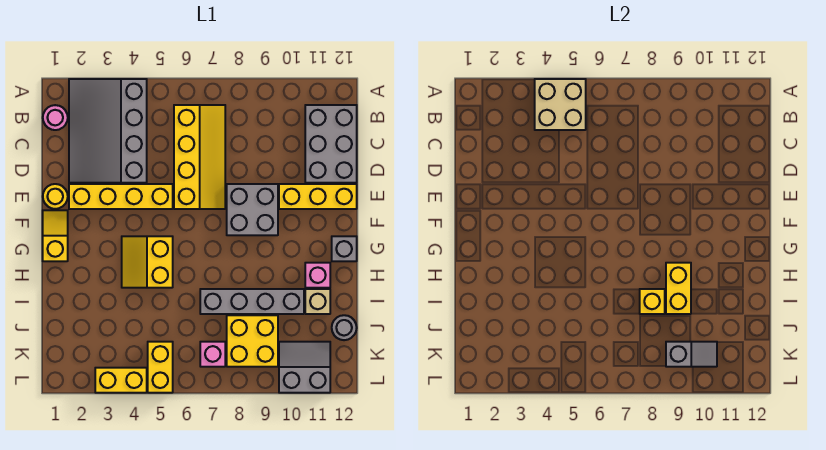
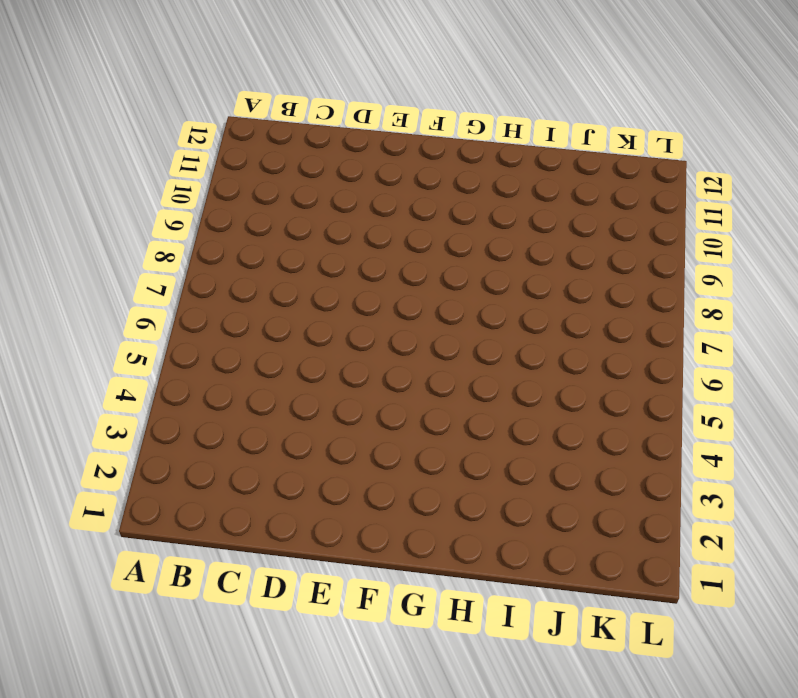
none -> grey slope A2:D4 level 1 top 4
none -> pink round brick B1 level 1
none -> yellow slope B6:E7 level 1 top 6

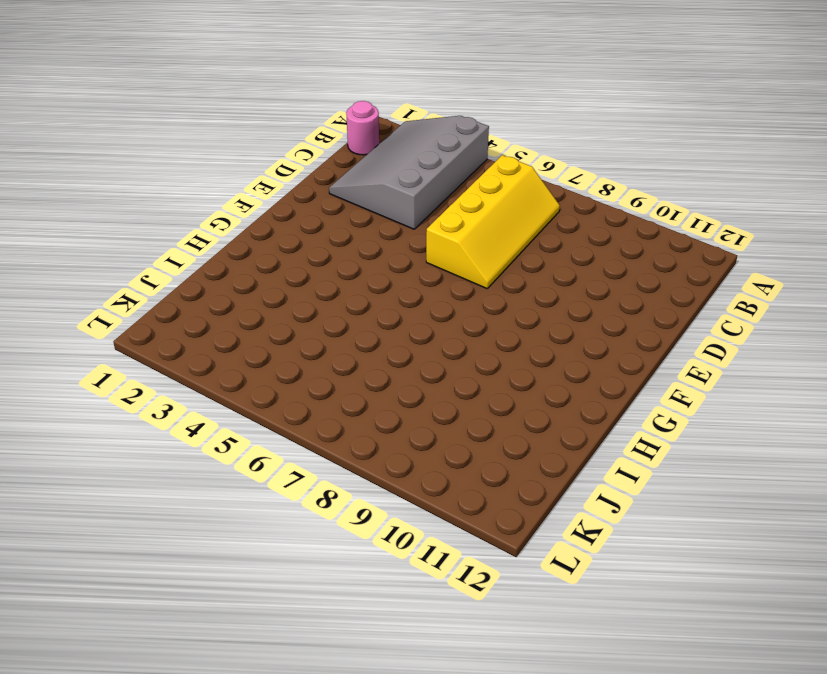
none -> grey brick B11:D12 level 1
none -> yellow round brick E1 level 1
none -> yellow brick E2:E5 level 1

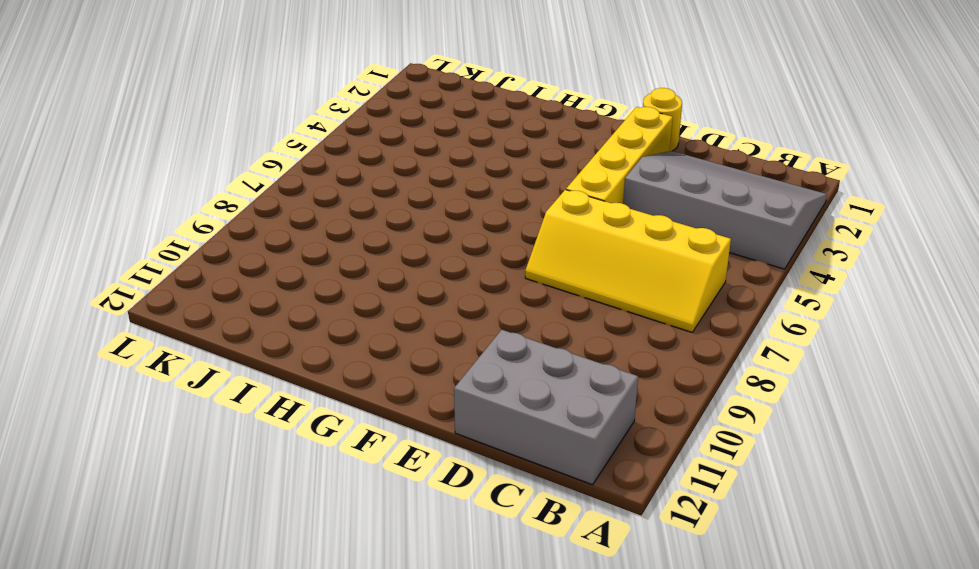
none -> pink round brick B1 level 1
none -> grey brick E8:F9 level 1
none -> yellow brick E10:E12 level 1

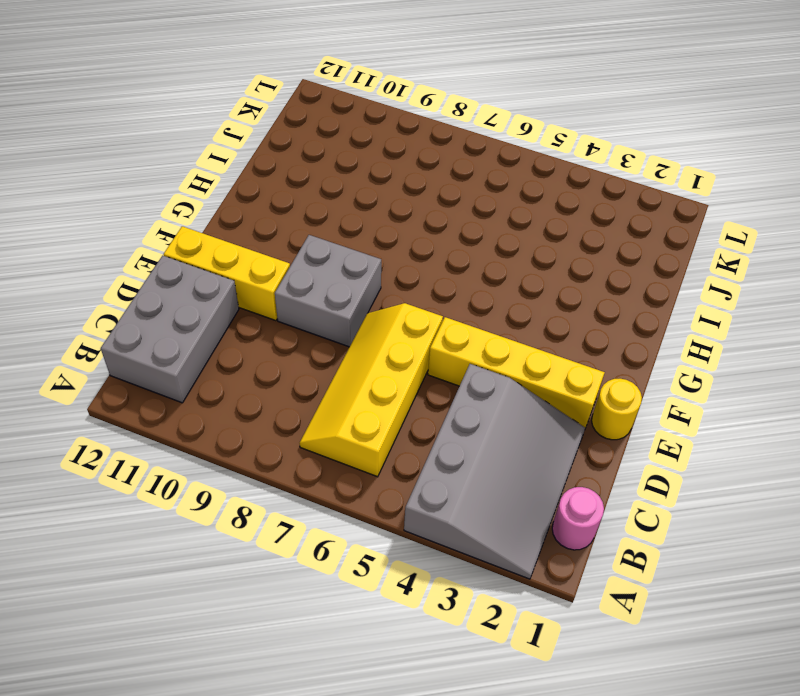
none -> yellow slope F1:G1 level 1 top G
none -> yellow slope G4:H5 level 1 top 5
none -> grey brick G12 level 1

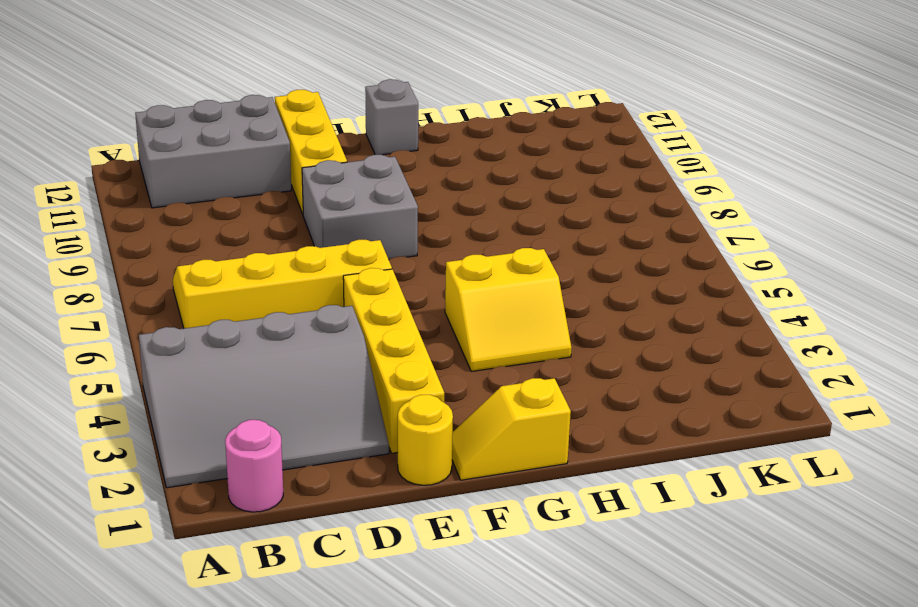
none -> pink brick H11 level 1
none -> grey brick I7:I10 level 1
none -> tan brick I11 level 1

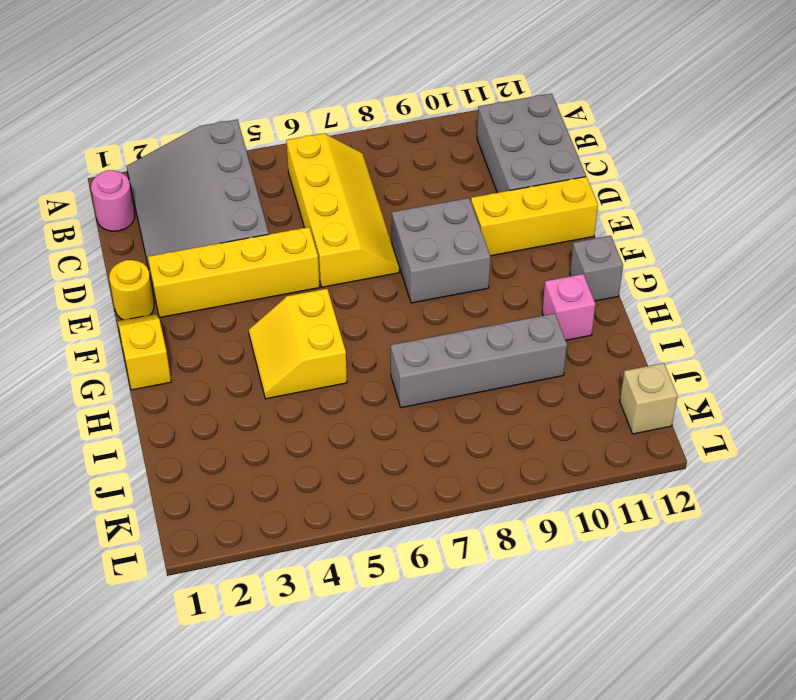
tan brick K12 level 1 -> tan brick I11 level 1
none -> yellow brick J8:K9 level 1
none -> grey round brick J12 level 1
none -> yellow brick K5:L5 level 1

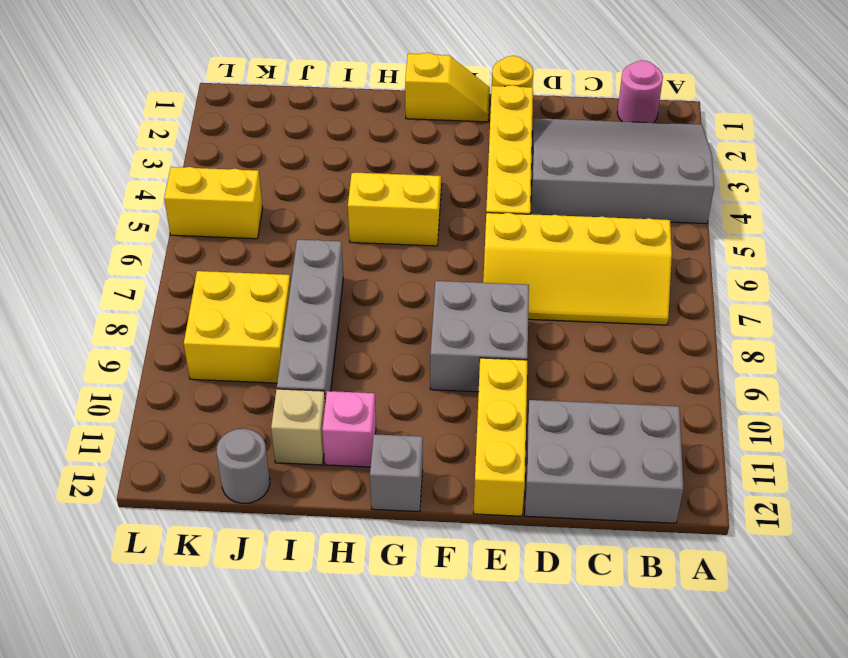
none -> pink brick K7 level 1
none -> grey slope K10:L11 level 1 top L
none -> yellow brick L3:L4 level 1

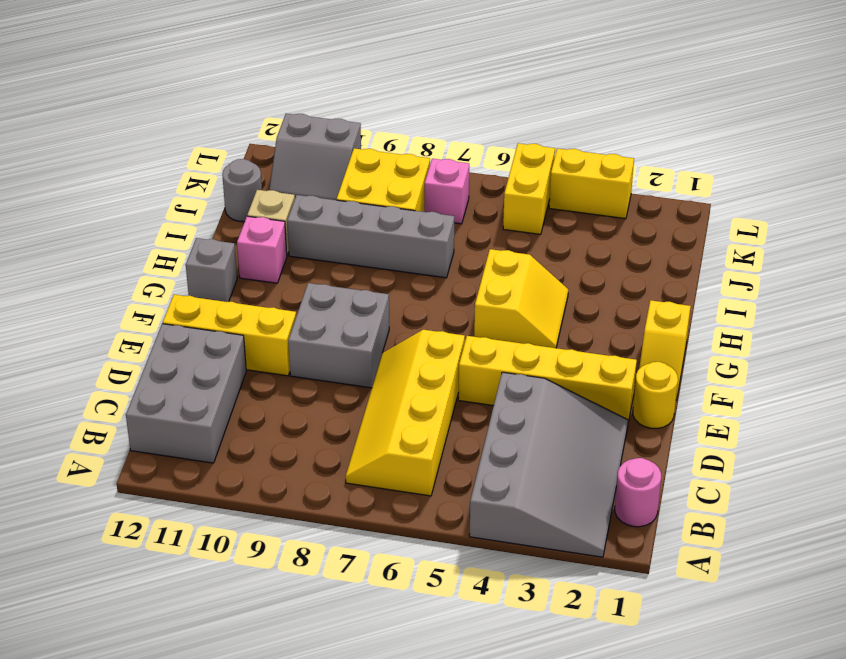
none -> tan brick A4:B5 level 2
none -> yellow brick H9:I9 level 2
none -> yellow brick I8 level 2

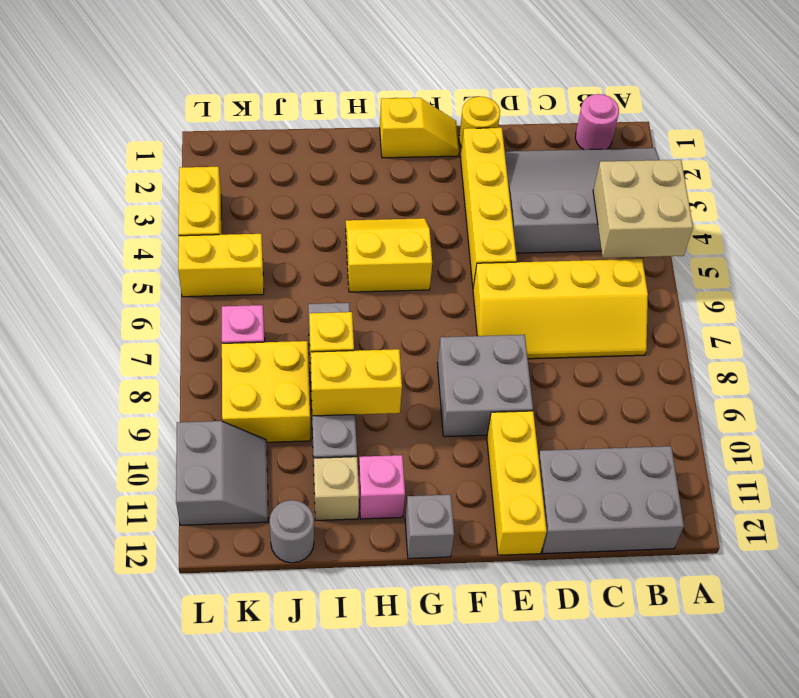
none -> grey slope K9:K10 level 2 top 9

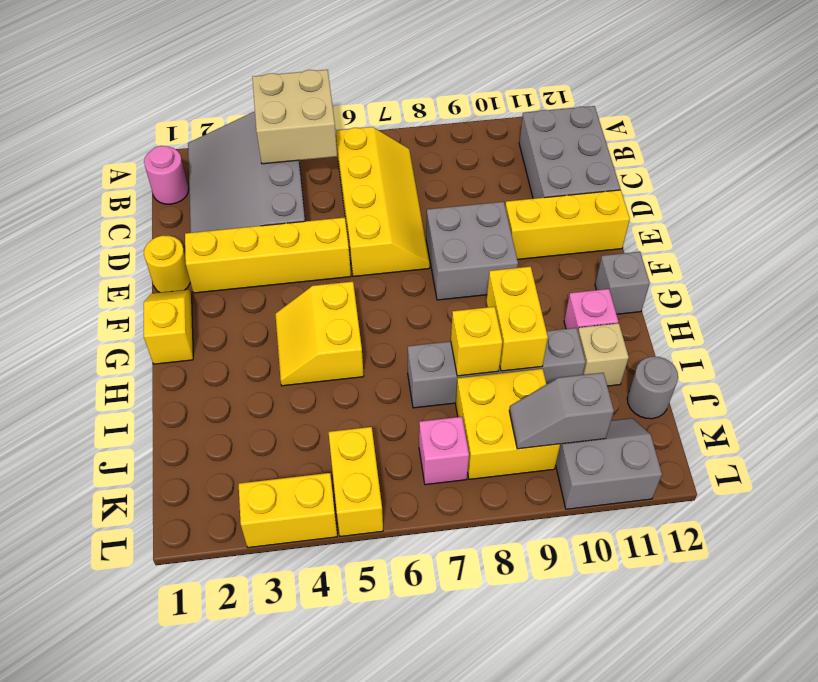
grey slope K9:K10 level 2 top 10 -> grey slope K9:K10 level 2 top 9

